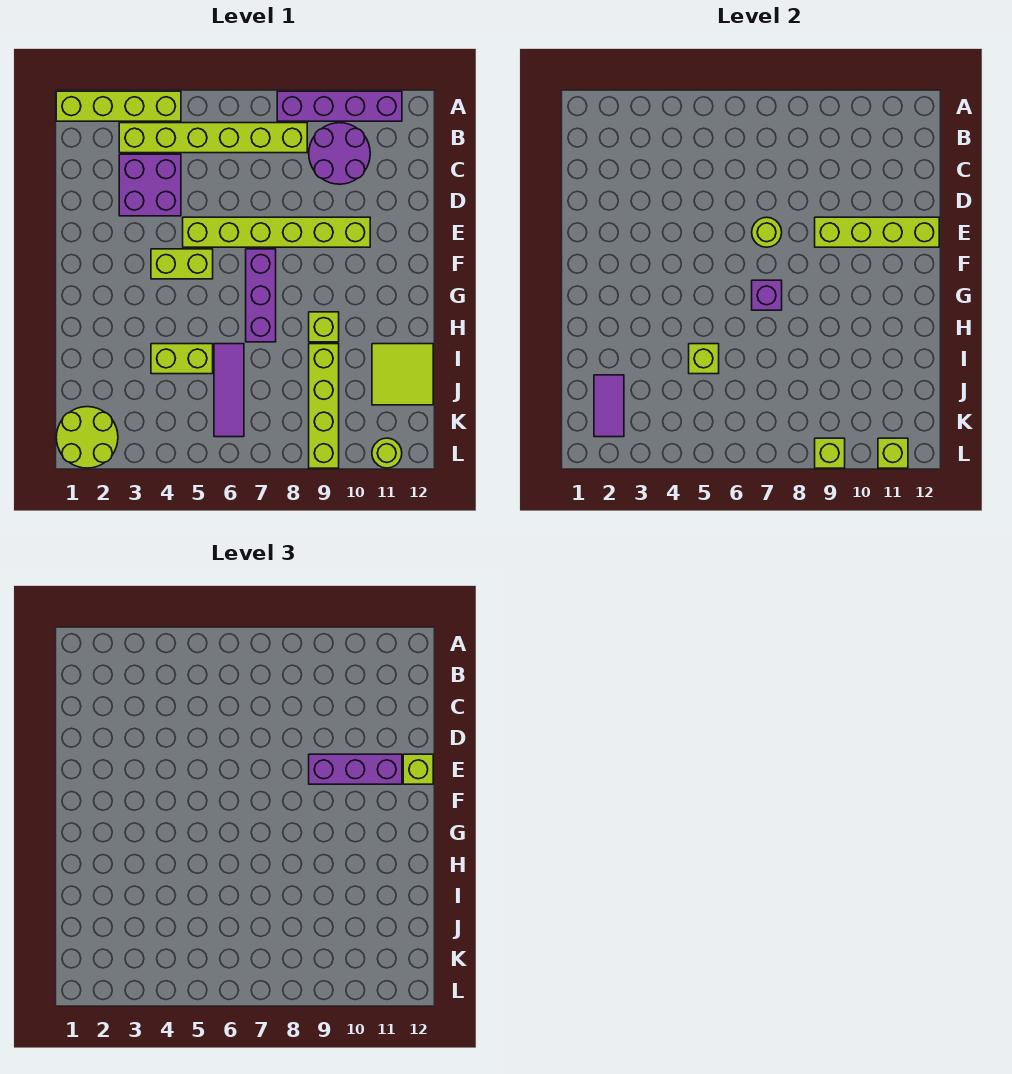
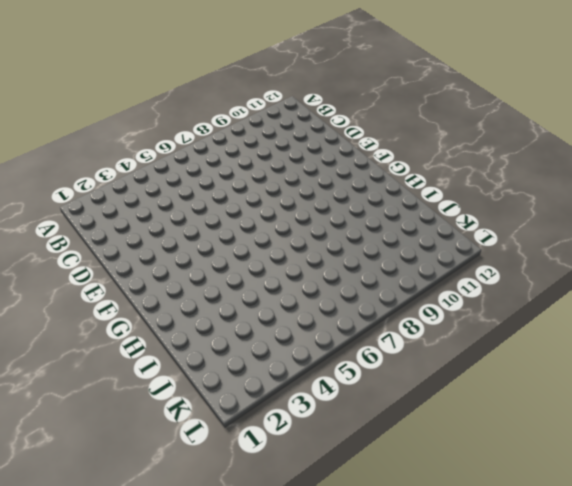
none -> lime brick A1:A4 level 1
none -> purple brick A8:A11 level 1
none -> lime brick B3:B8 level 1

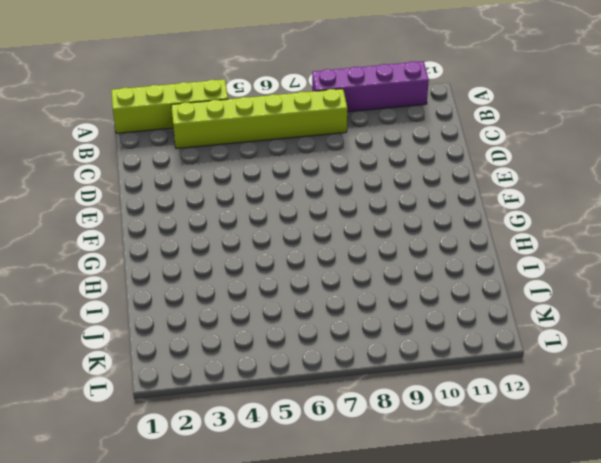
none -> purple round brick B9:C10 level 1
none -> purple brick C3:D4 level 1
none -> lime brick E5:E10 level 1

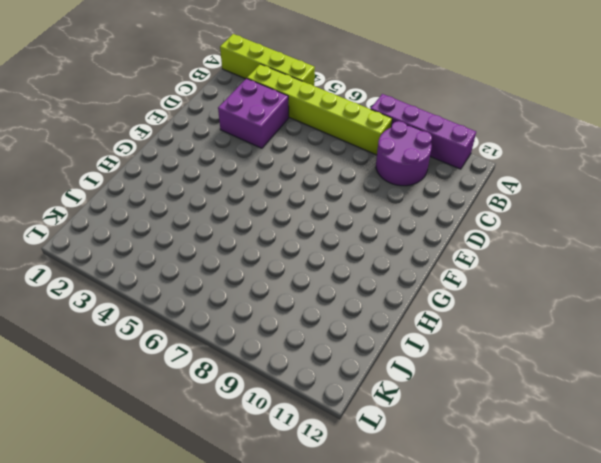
none -> lime brick E5:E10 level 1
none -> lime brick F4:F5 level 1
none -> purple brick F7:H7 level 1

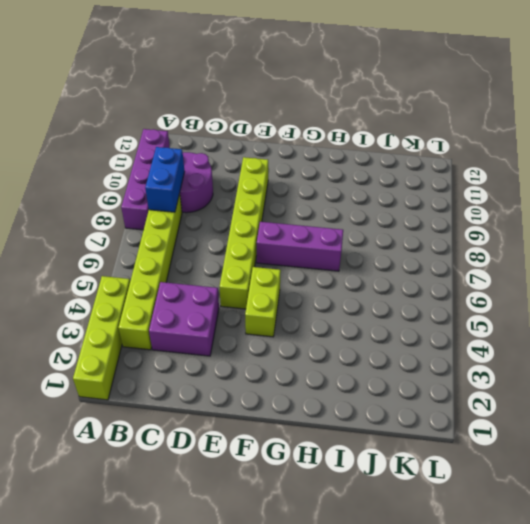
blue brick B8:B9 level 2 -> none
none -> lime brick H9 level 1
none -> lime brick I4:I5 level 1
none -> purple tile I6:K6 level 1

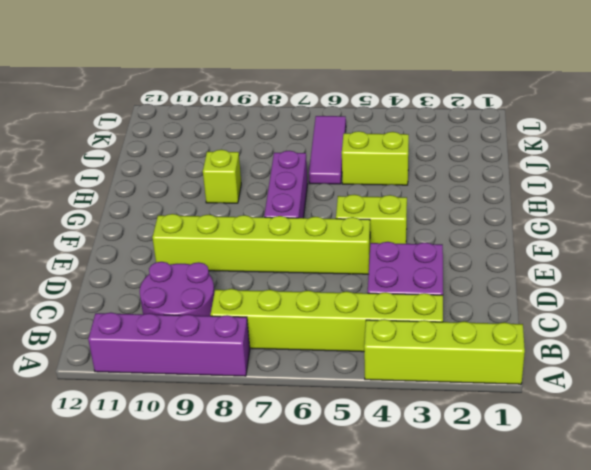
none -> lime brick I9:L9 level 1
none -> lime tile I11:J12 level 1
none -> lime round brick K1:L2 level 1

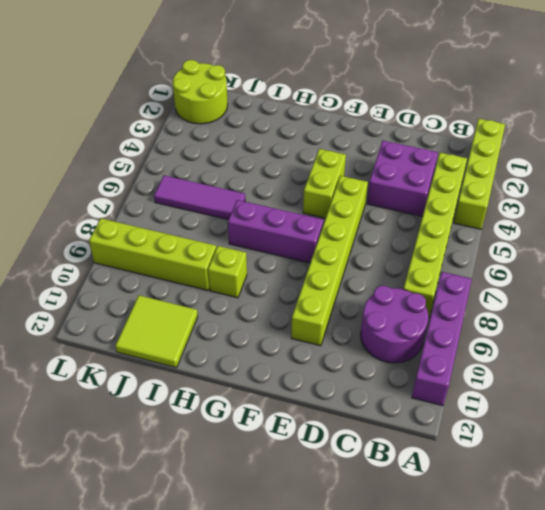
none -> lime brick I4:I5 level 1
none -> lime round brick L11 level 1
none -> lime round brick E7 level 2

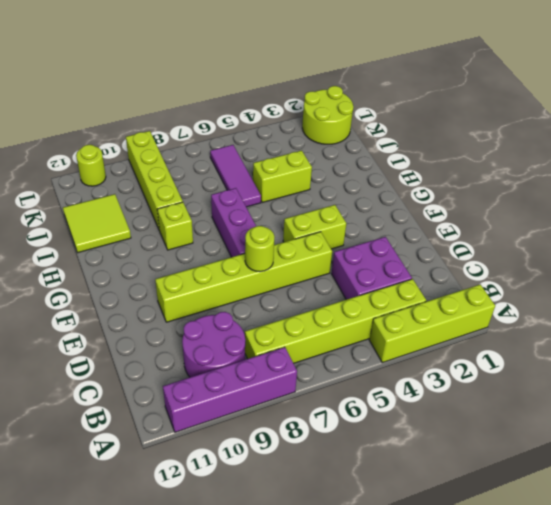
none -> lime brick E9:E12 level 2
none -> purple brick G7 level 2
none -> lime brick I5 level 2

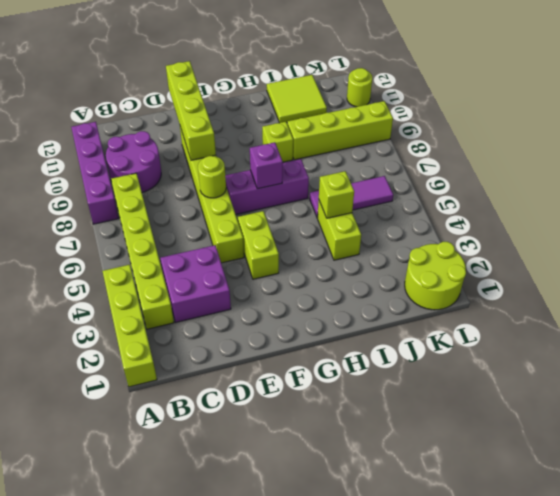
none -> purple tile J2:K2 level 2
none -> lime brick L9 level 2
none -> lime brick L11 level 2

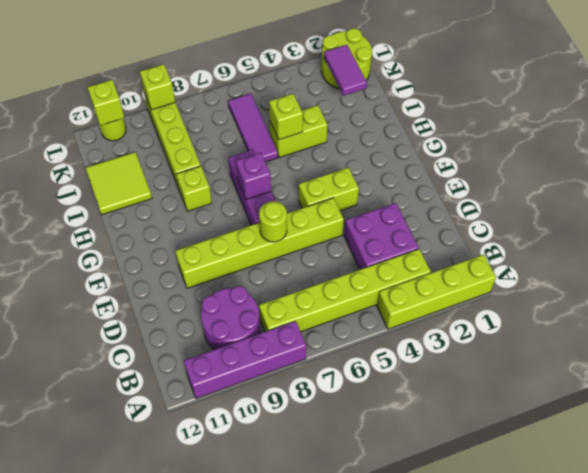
none -> lime brick E9:E12 level 2
none -> purple brick E9:E11 level 3
none -> lime brick E12 level 3

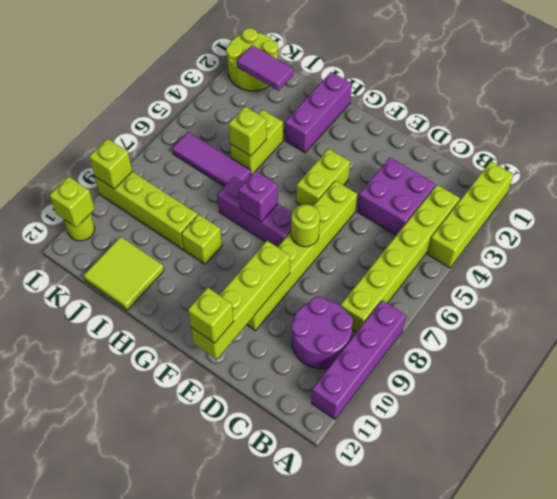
purple brick H1:H3 level 1 -> purple brick E9:E11 level 3

